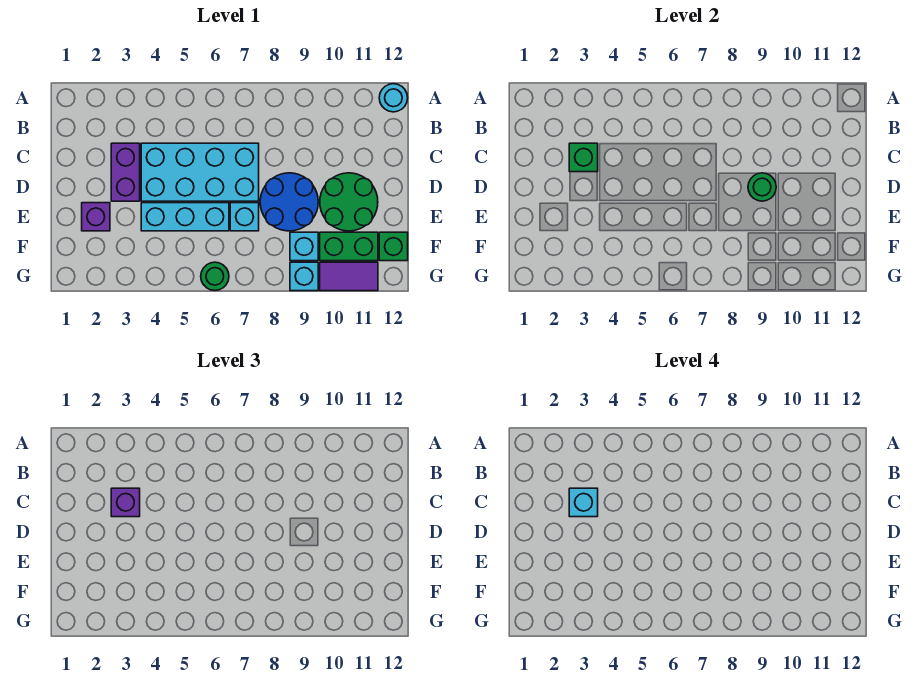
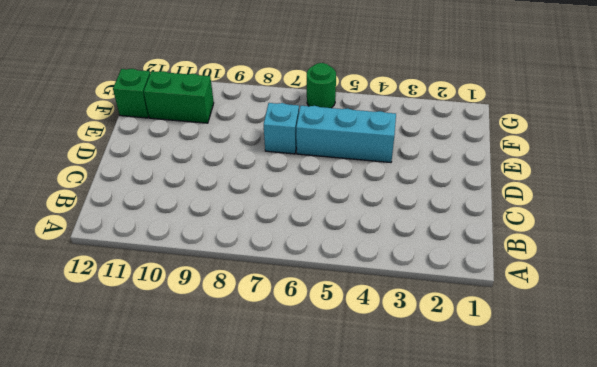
none -> cyan round brick A12 level 1
none -> purple brick C3:D3 level 1
none -> cyan brick C4:D7 level 1

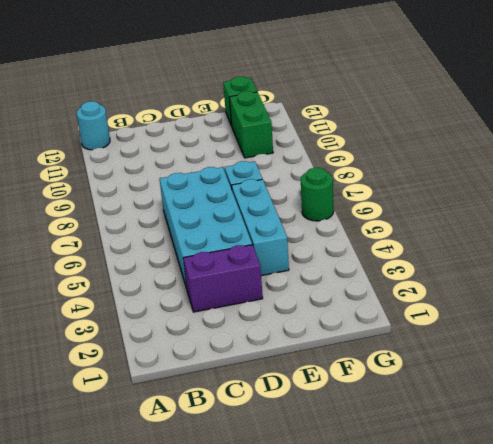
none -> blue round brick D8:E9 level 1
none -> green round brick D10:E11 level 1
none -> purple brick E2 level 1

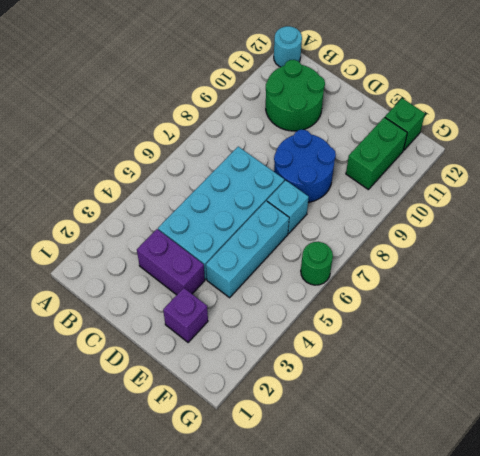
green round brick B10:C11 level 1 -> green round brick D10:E11 level 1
none -> cyan brick F9 level 1
none -> cyan brick G9 level 1
none -> purple tile G10:G11 level 1

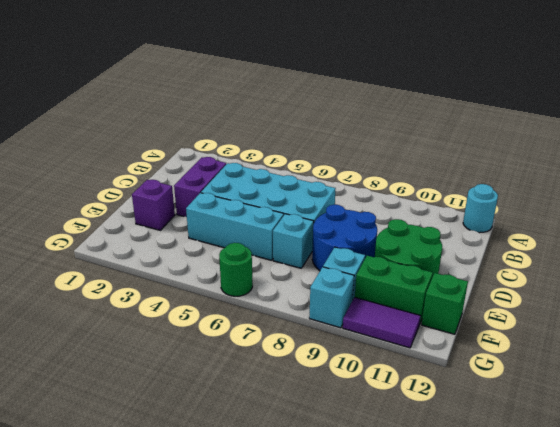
none -> green brick C3 level 2
none -> green round brick D9 level 2
none -> purple brick C3 level 3

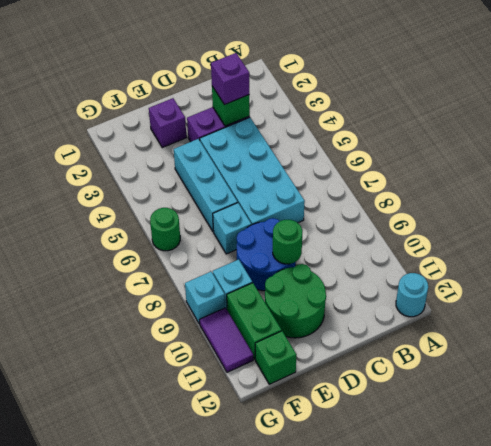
none -> cyan brick C3 level 4

